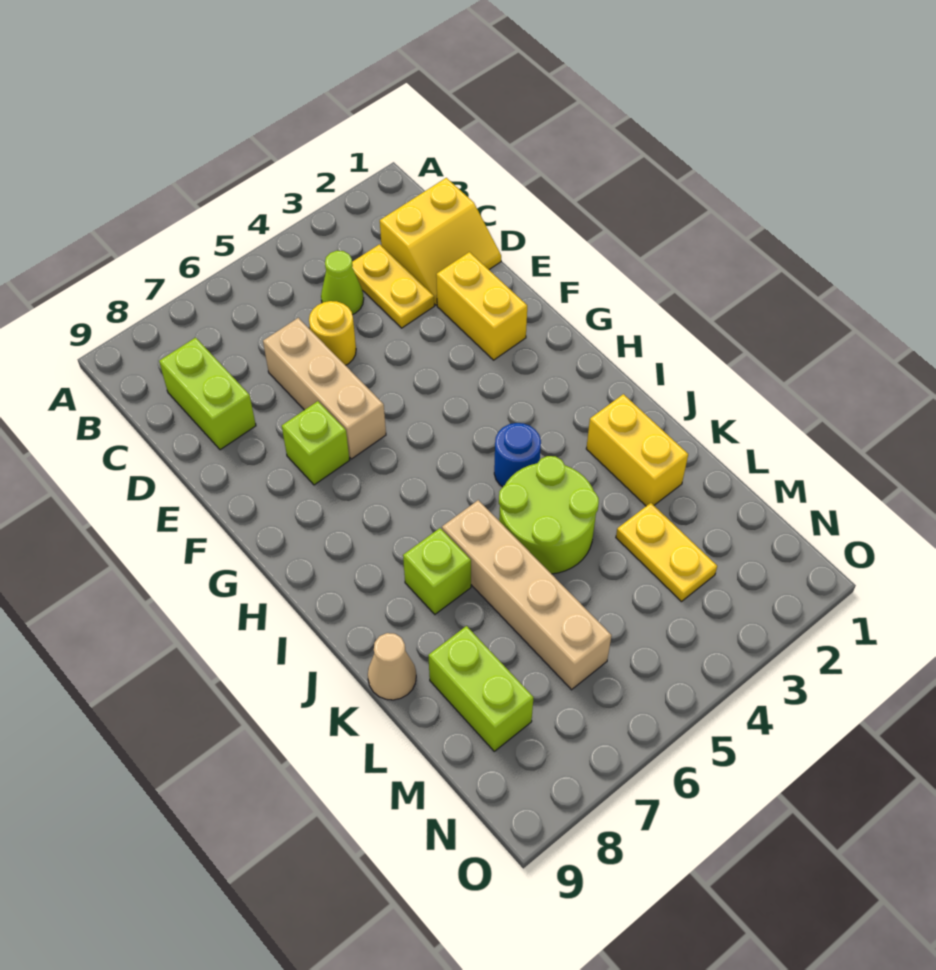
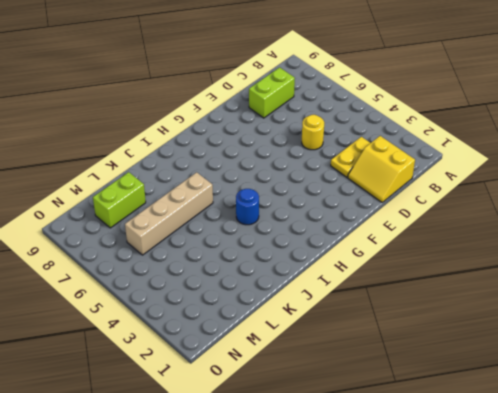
none -> lime cone C4 level 1
none -> tan brick D6:F6 level 1
none -> yellow brick E2:F2 level 1

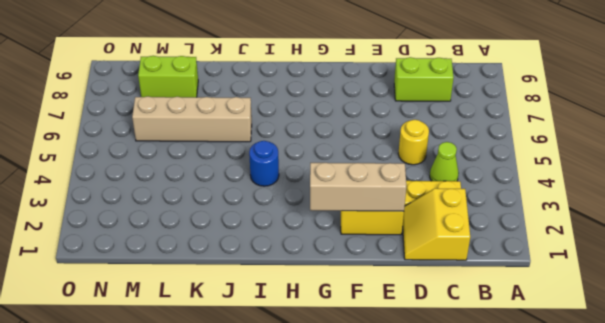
tan brick E2:G2 level 2 -> tan brick D6:F6 level 1
none -> lime brick F7 level 1
none -> yellow brick J2:K2 level 1
none -> lime round brick J4:K5 level 1

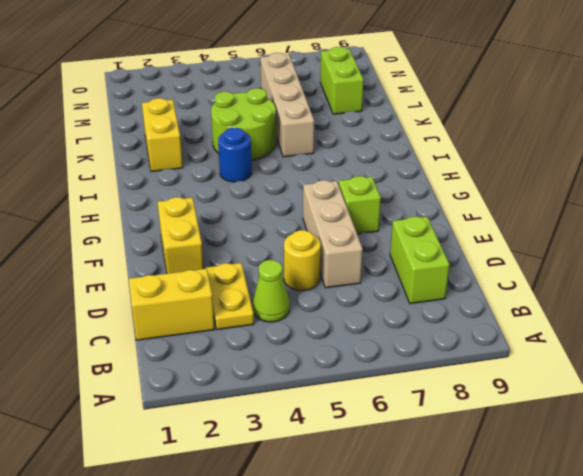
none -> lime brick J7 level 1
none -> tan cone K9 level 1
none -> yellow plate L3:M3 level 1

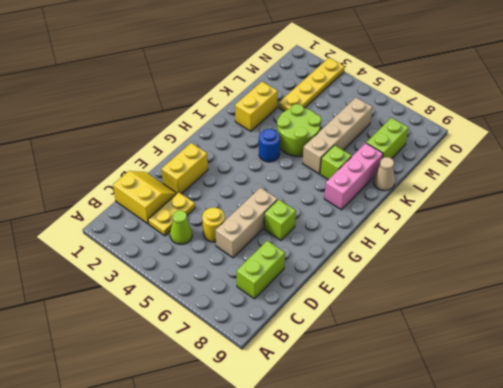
pink brick I8:K8 level 1 -> none
yellow plate L3:O3 level 1 -> yellow plate L3:M3 level 1

